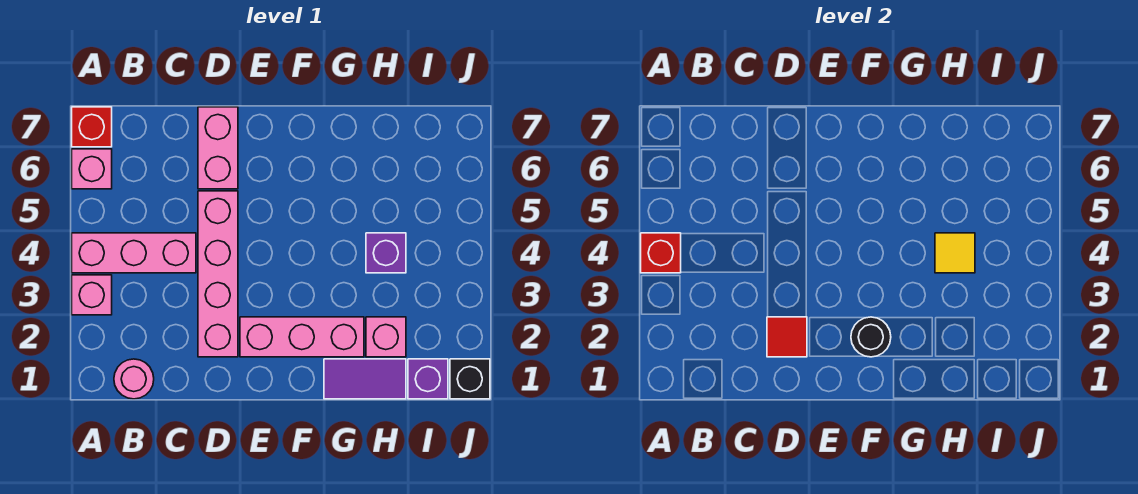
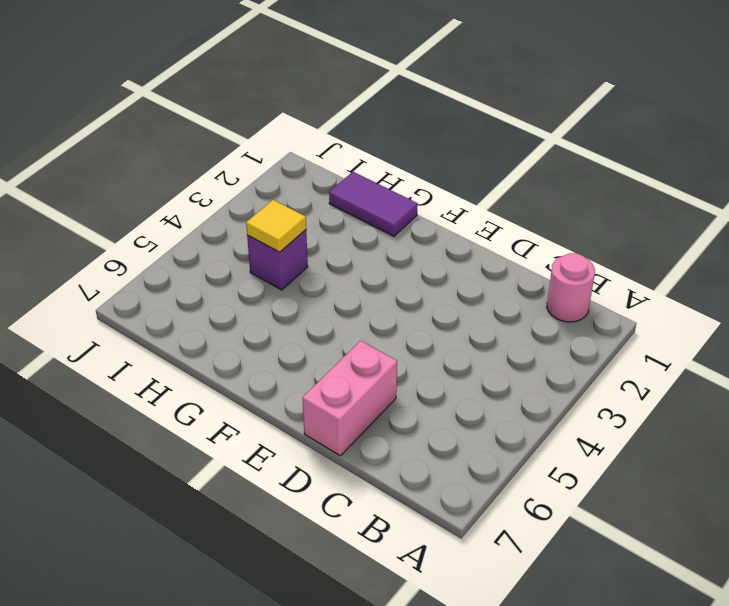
none -> pink brick A3 level 1
none -> pink brick A4:C4 level 1
none -> pink brick A6 level 1

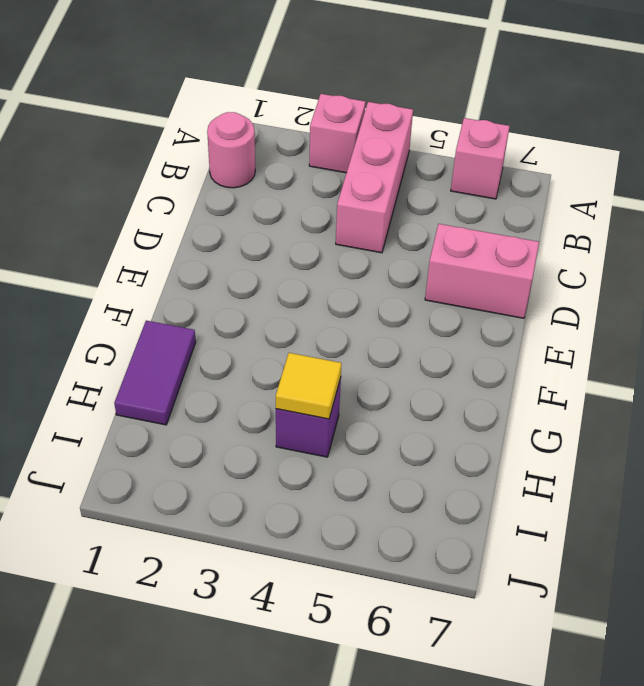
none -> red brick A7 level 1
none -> pink brick D2:D5 level 1
none -> pink brick E2:G2 level 1

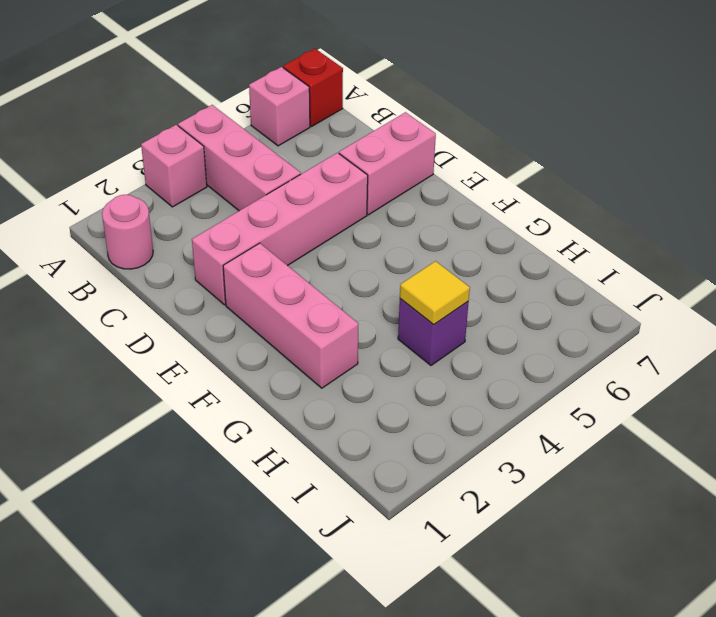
none -> purple tile G1:H1 level 1
none -> pink brick H2 level 1
none -> purple brick I1 level 1

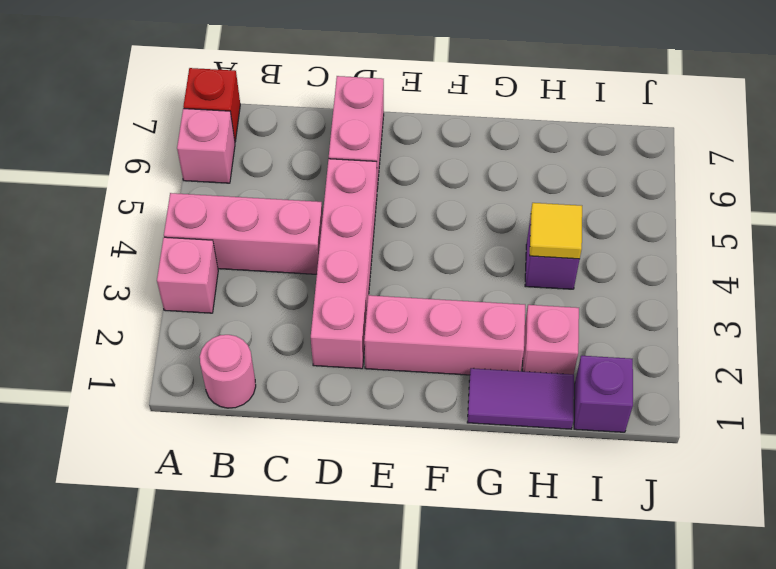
none -> black brick J1 level 1
none -> red brick A4 level 2
none -> red tile D2 level 2

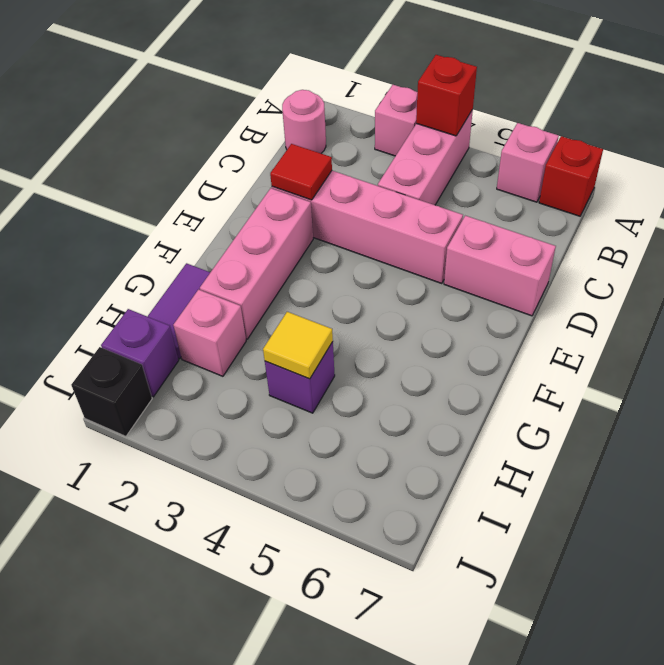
none -> black round brick F2 level 2

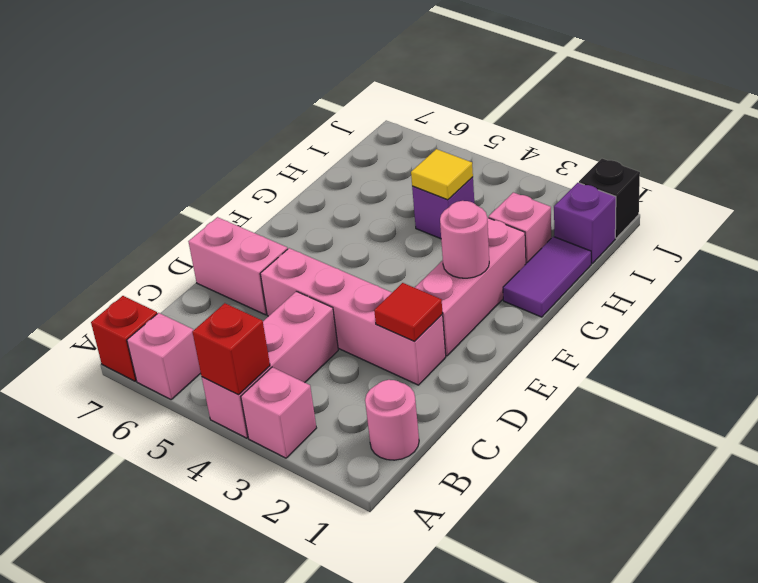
pink round brick F2 level 2 -> black round brick F2 level 2

